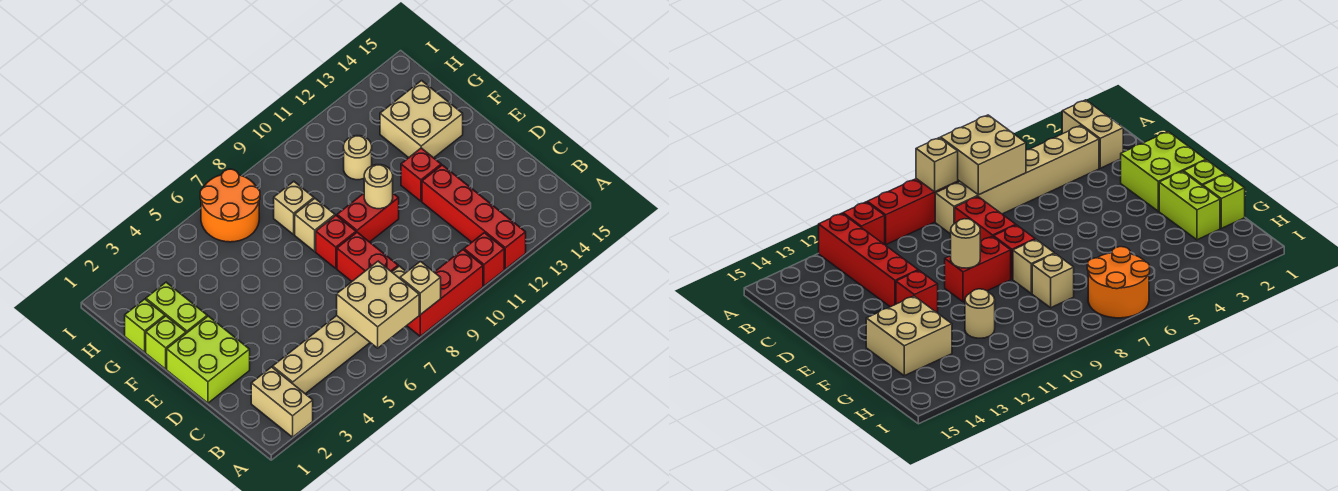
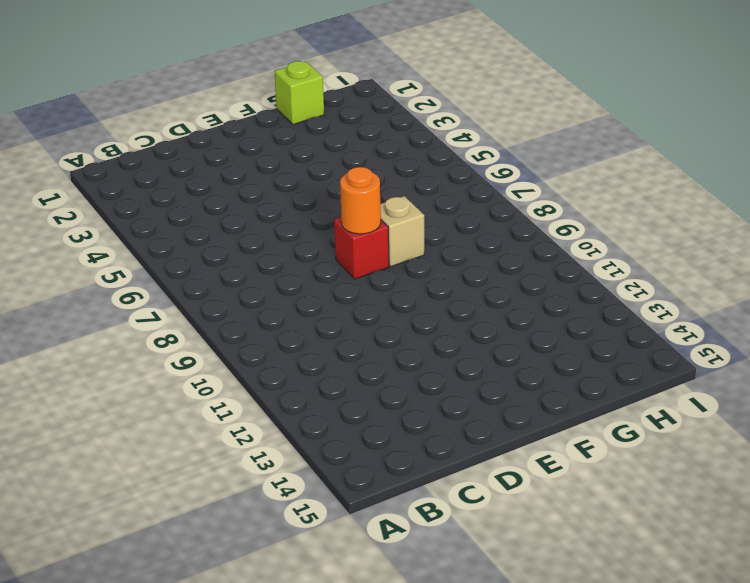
orange round brick E8 level 2 -> none
none -> tan brick A2:B2 level 1
none -> red brick A8:A10 level 1
none -> red brick A11 level 1

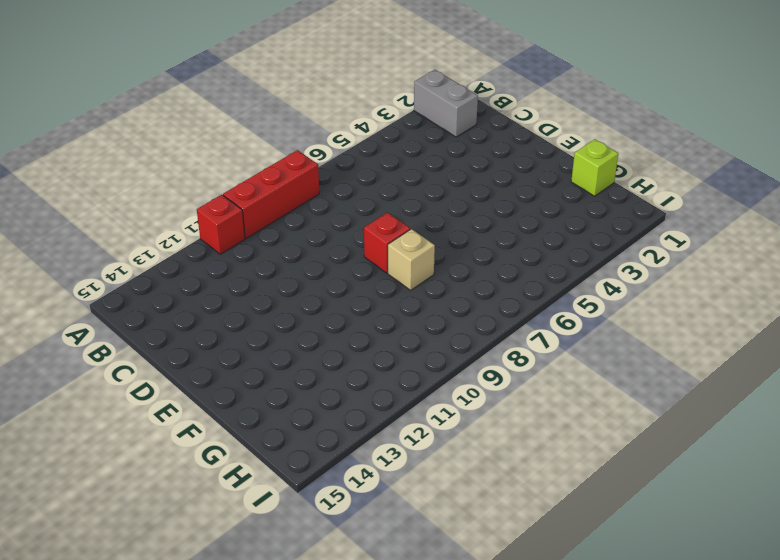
grey brick A2:B2 level 1 -> tan brick A2:B2 level 1
none -> red brick A12:D12 level 1
none -> tan brick B3:B8 level 1
none -> red brick C8:D8 level 1

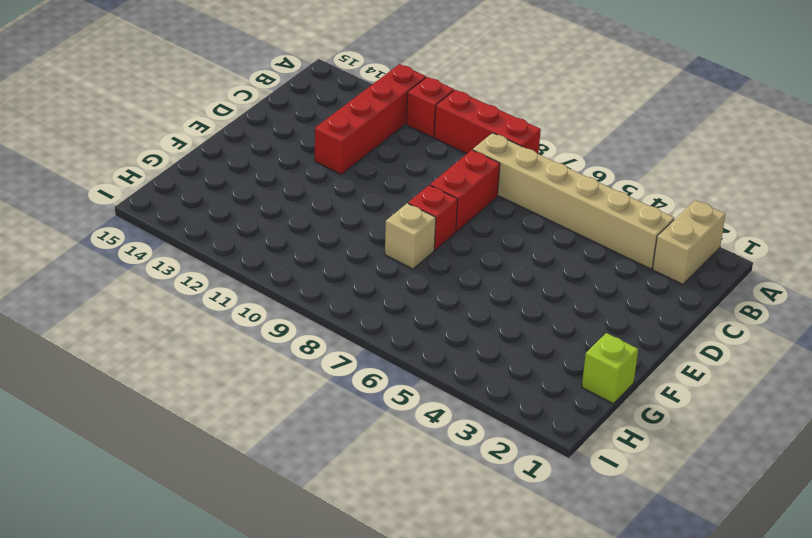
none -> lime brick D1:E2 level 1
none -> red brick E9:E10 level 1
none -> red brick E12 level 1

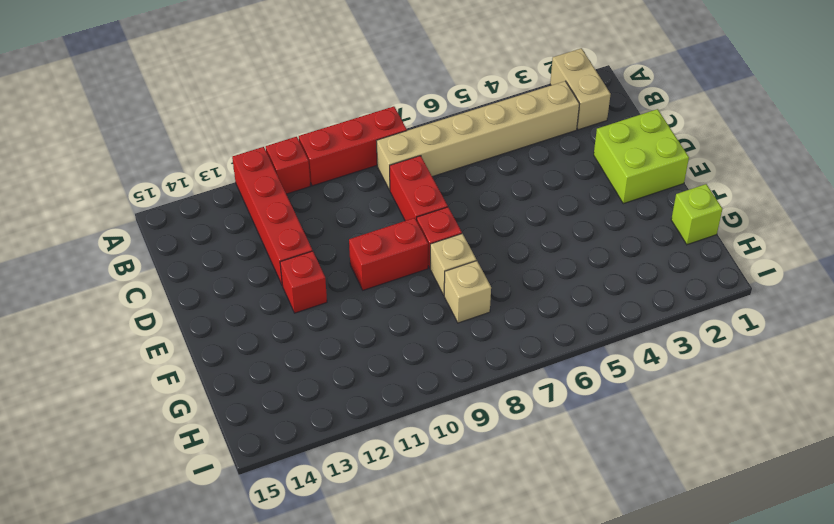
none -> lime brick F1 level 1
none -> lime brick F2:G2 level 1
none -> tan brick F13:G14 level 1

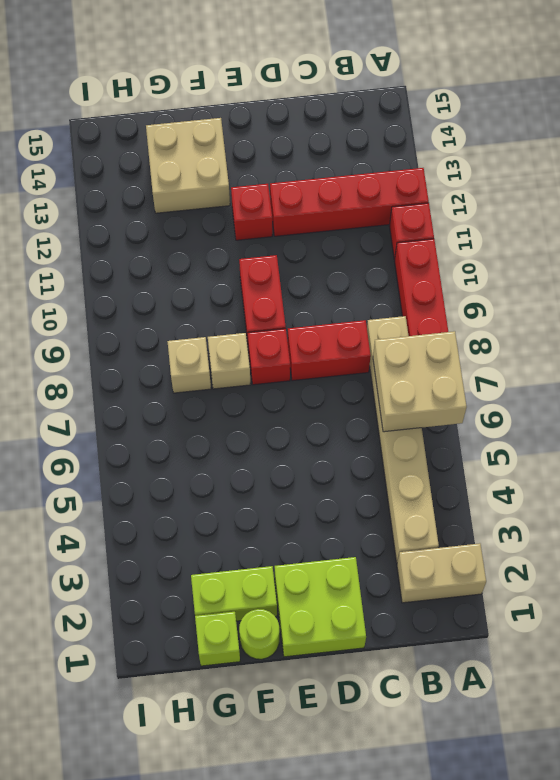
lime round brick F1 level 1 -> lime brick F1 level 1
none -> tan round brick G11 level 1
none -> orange round brick H6:I7 level 1
none -> tan brick A8 level 2

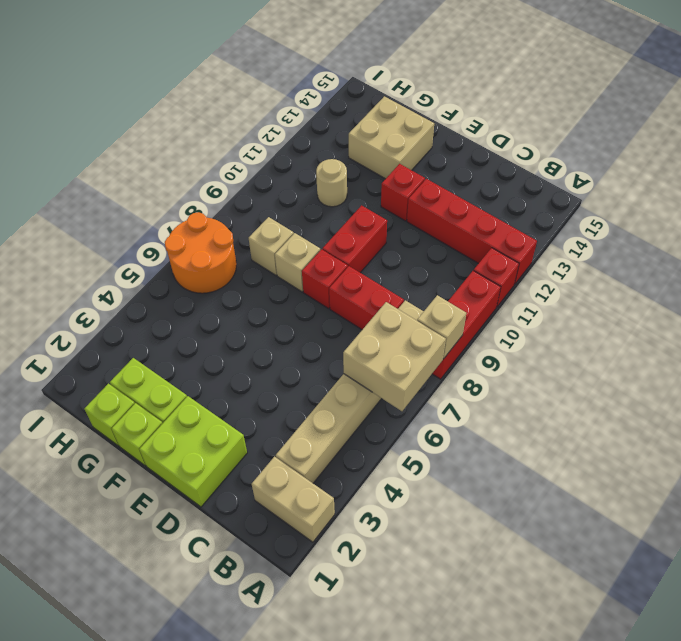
none -> tan round brick E10 level 2

